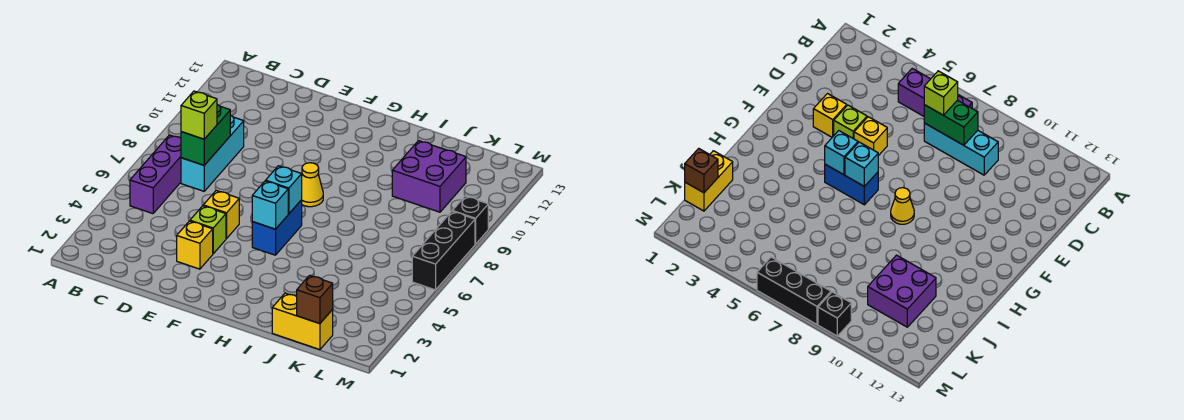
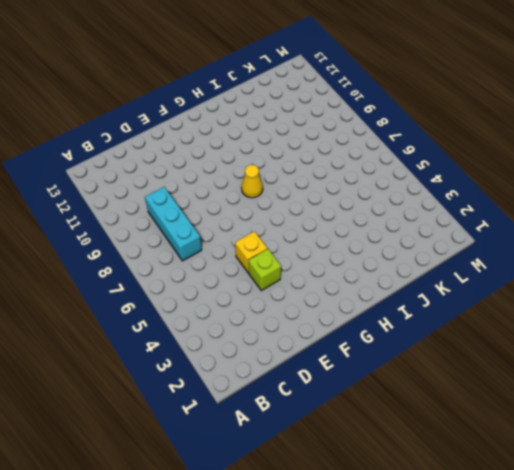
none -> purple brick B5:B7 level 1
none -> yellow brick E3 level 1
none -> blue brick G5:G6 level 1

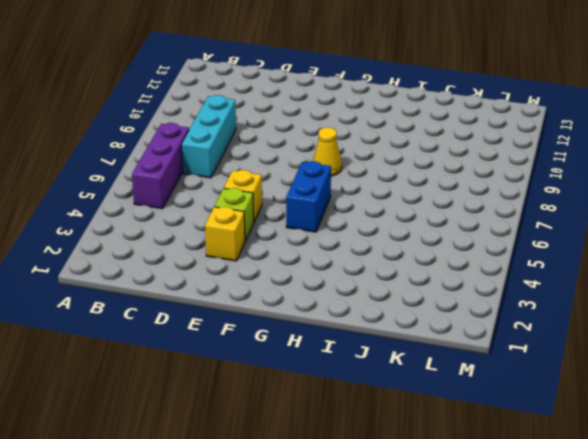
none -> yellow brick J1:K1 level 1
none -> purple brick J10:K11 level 1
none -> black brick M6:M8 level 1

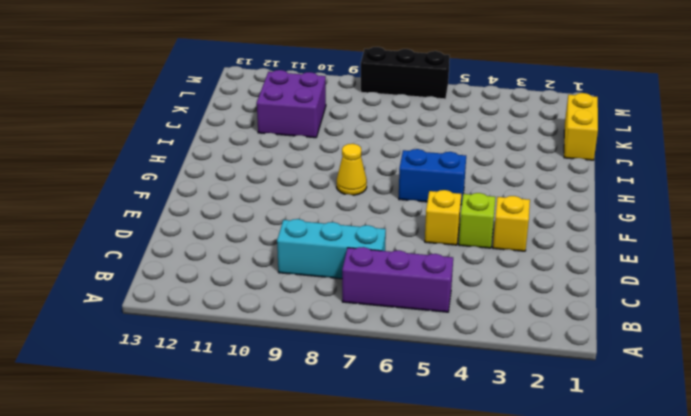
none -> black brick M9 level 1
none -> green brick C7:C8 level 2
none -> cyan brick G5 level 2

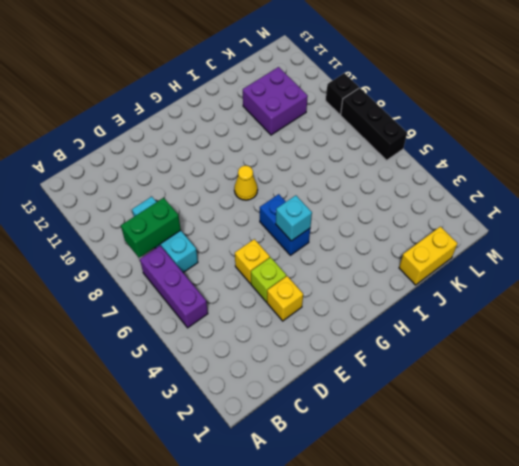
green brick B8:C8 level 2 -> green brick C7:C8 level 2
none -> cyan brick G6 level 2
none -> brown brick K1 level 2
none -> lime brick C7 level 3

